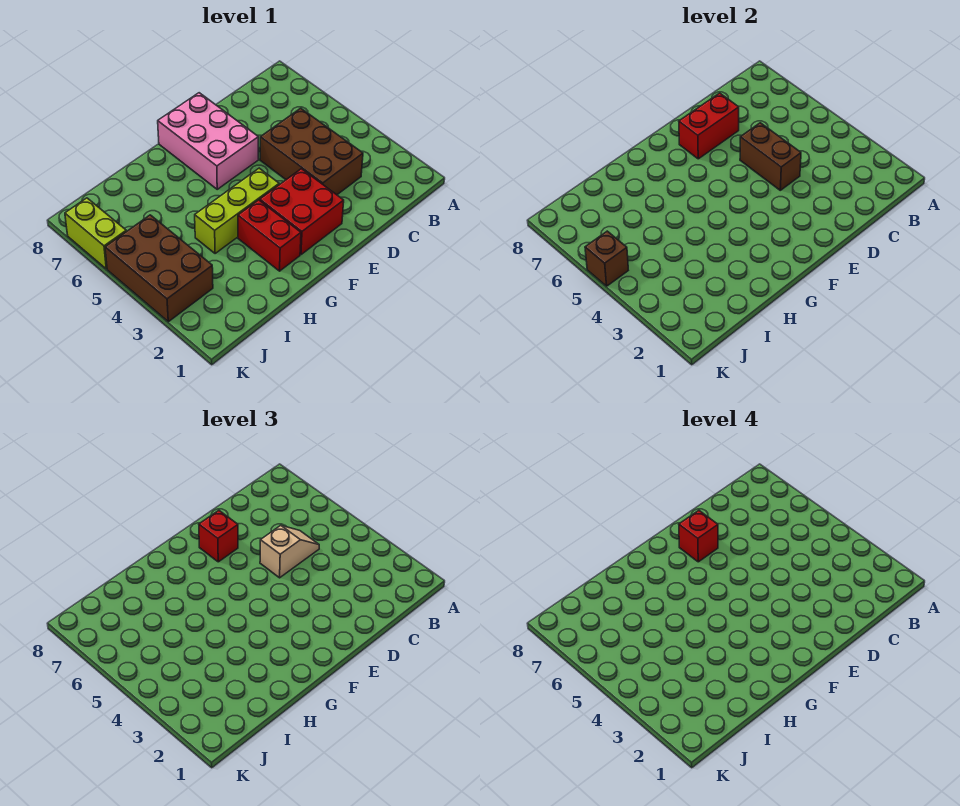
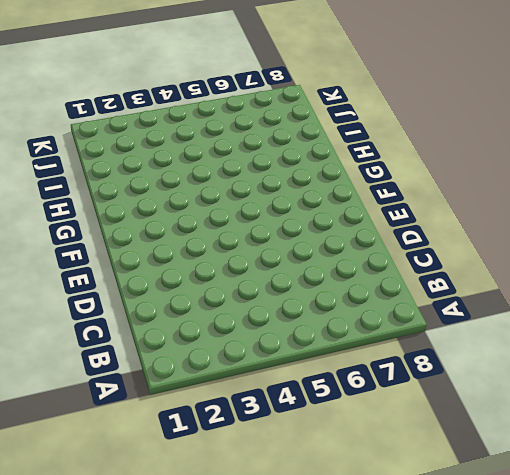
none -> brown brick C3:D5 level 1
none -> red brick E2:F3 level 1
none -> pink brick E6:F8 level 1

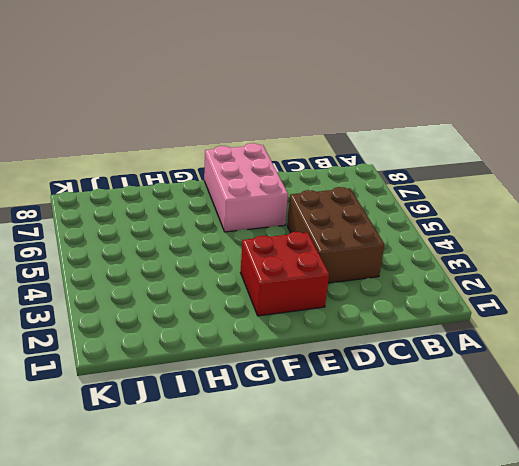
none -> lime brick F4:H4 level 1
none -> red brick G2:G3 level 1
none -> brown brick J3:K5 level 1

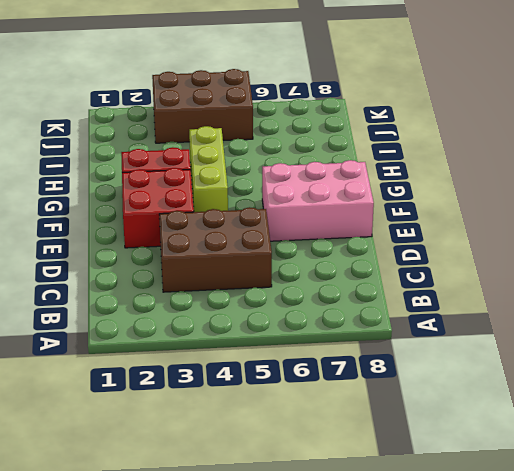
none -> lime brick K6:K7 level 1
none -> brown brick D4:D5 level 2
none -> red brick D7:E7 level 2

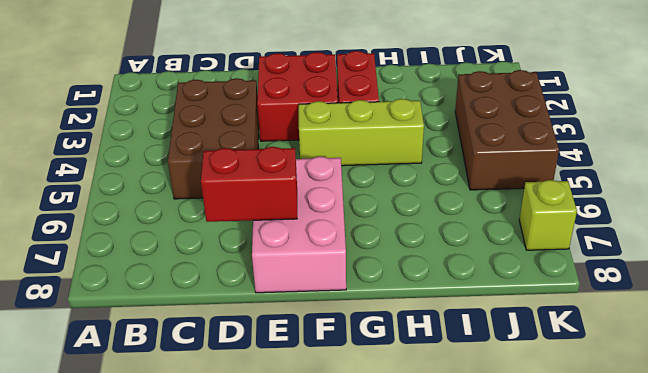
lime brick K7 level 1 -> lime brick K6:K7 level 1
none -> brown brick D4:D5 level 2
none -> brown brick K5 level 2
none -> tan slope C5:D5 level 3 top D

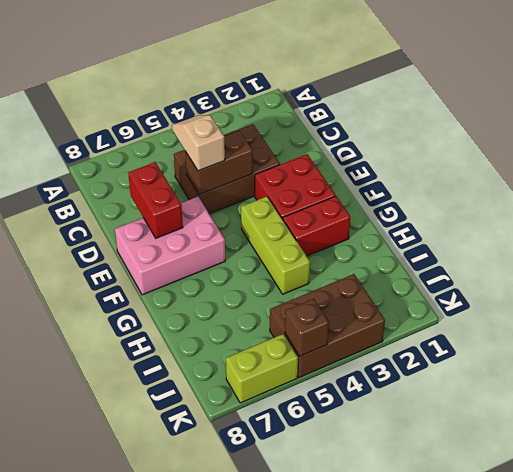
none -> red brick E7 level 3
none -> red brick E7 level 4

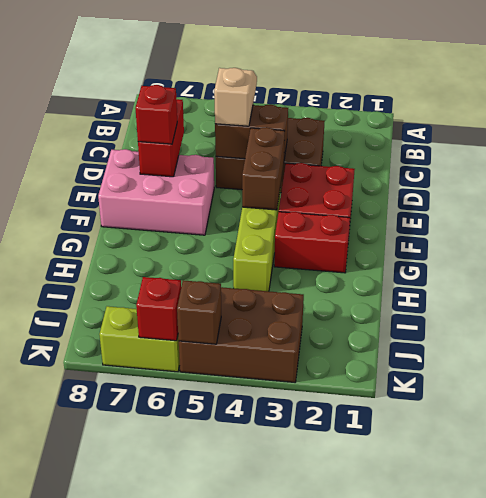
brown brick E4:F4 level 2 -> none
red brick K6 level 2 -> red brick E7 level 4

